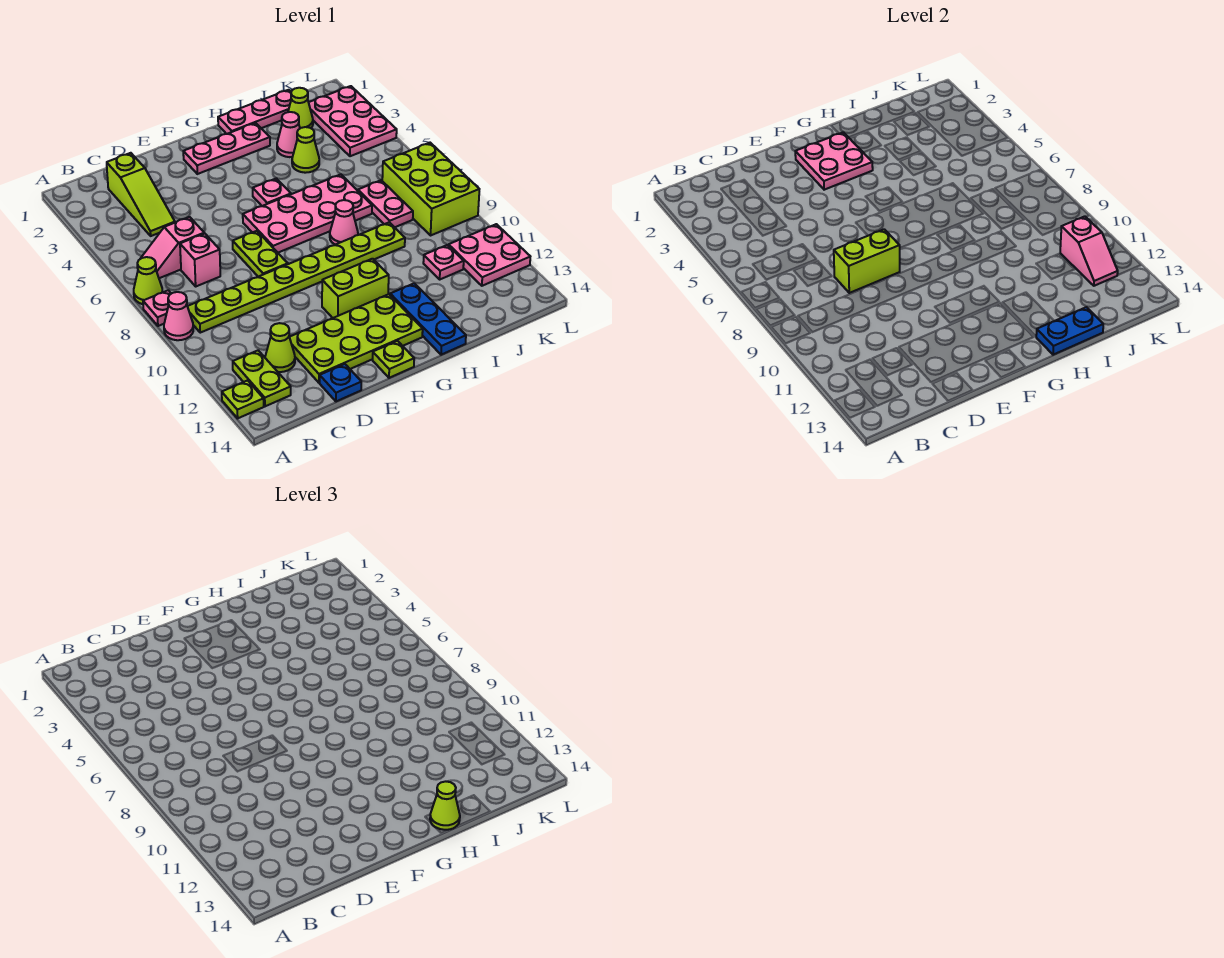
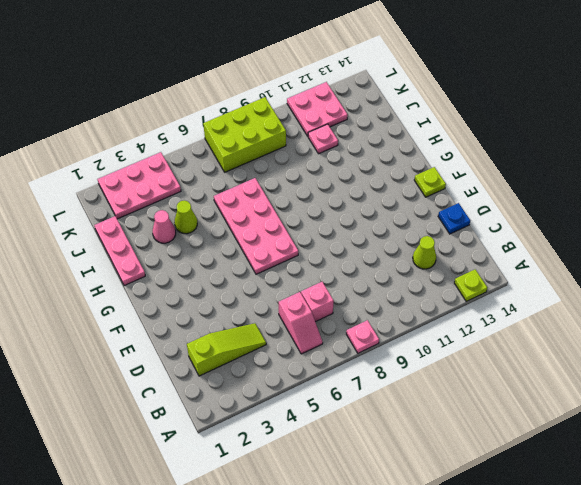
none -> lime cone A7 level 1
none -> pink cone A9 level 1
none -> lime plate B9:I9 level 1
none -> lime plate B12:B13 level 1

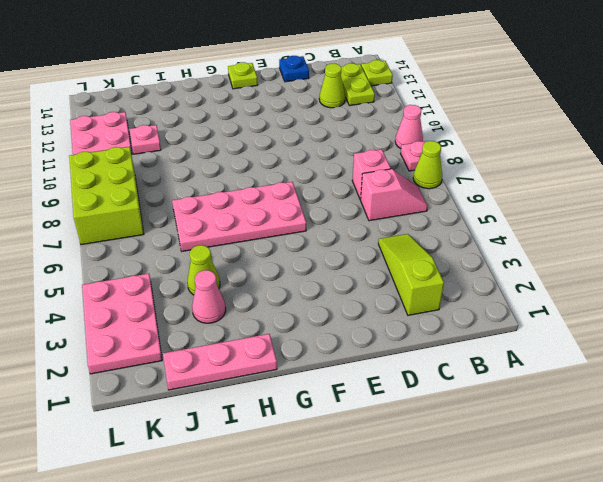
none -> lime plate B9:I9 level 1
none -> lime plate D12:G13 level 1
none -> lime plate E7:E8 level 1
none -> pink plate F2:H2 level 1

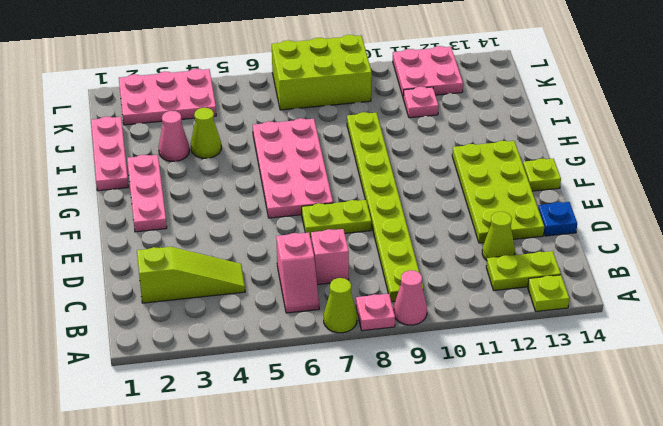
none -> lime brick F11:G11 level 1
none -> pink plate G5 level 1
none -> pink cone H8 level 1
none -> blue plate H12:H14 level 1

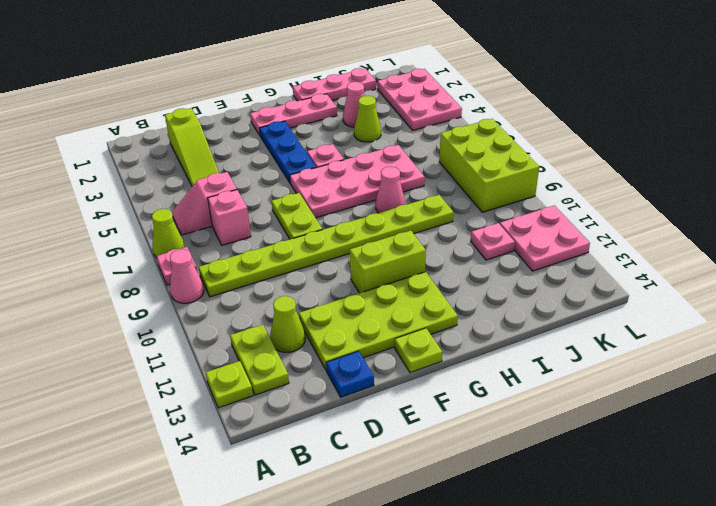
blue plate F3:F5 level 1 -> blue plate H12:H14 level 1
none -> lime cone J2 level 1
none -> pink plate J7:J8 level 1
none -> lime brick D8:E8 level 2
none -> pink plate F2:G3 level 2

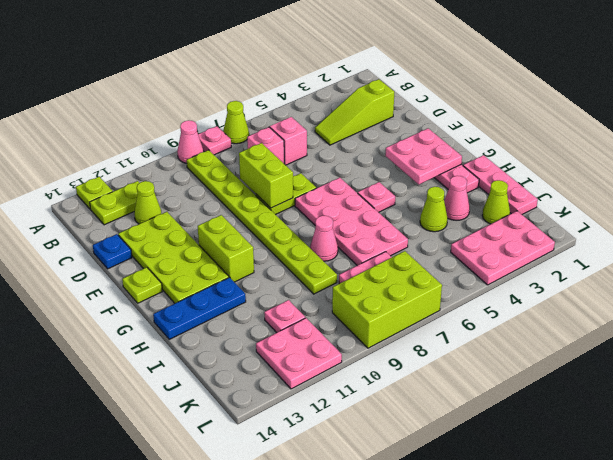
none -> blue plate H14:I14 level 2
none -> pink slope K11:K12 level 2 top 11
none -> lime cone H14 level 3

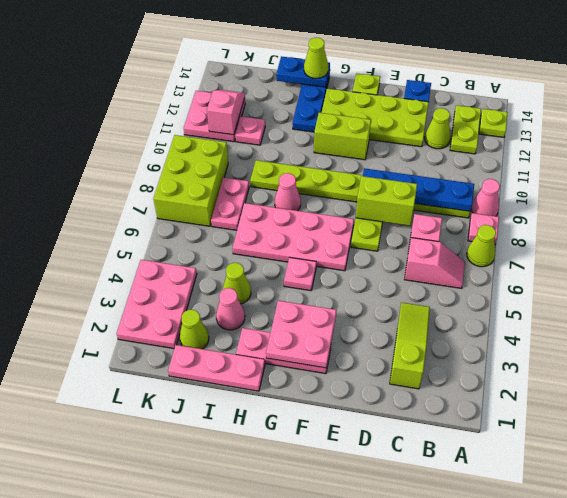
blue plate B9:E9 level 2 -> none

